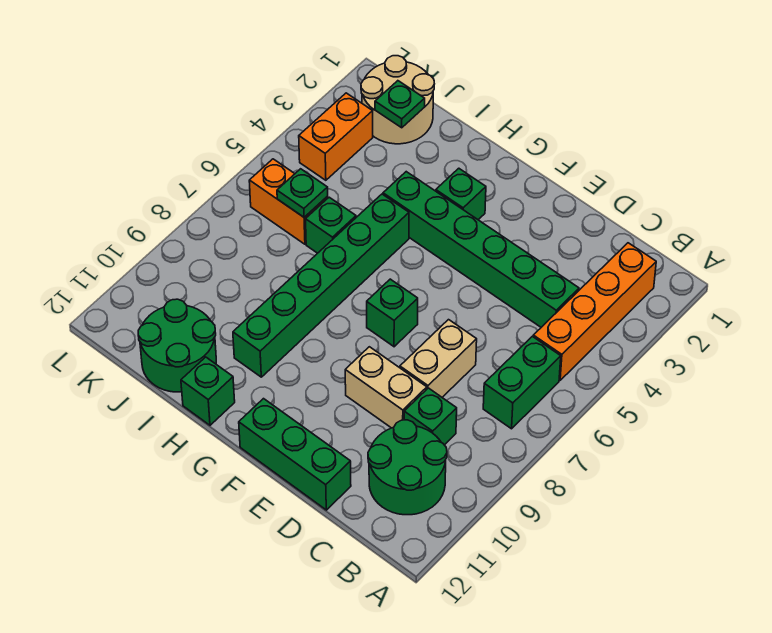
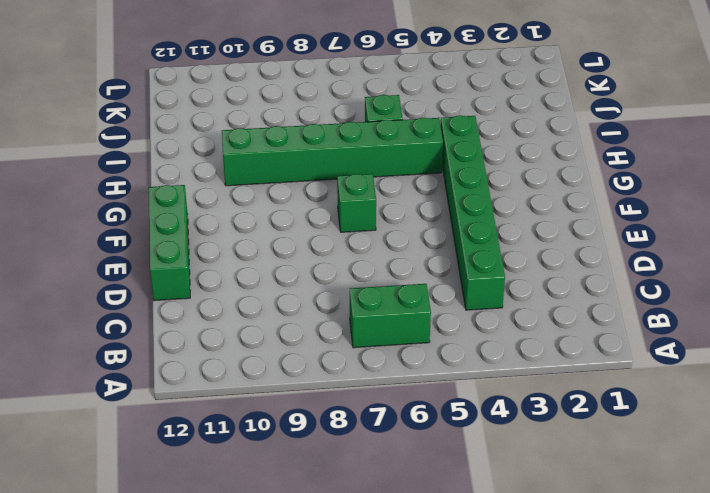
none -> orange brick B2:B5 level 1
none -> green round brick B10:C11 level 1
none -> green brick C9 level 1

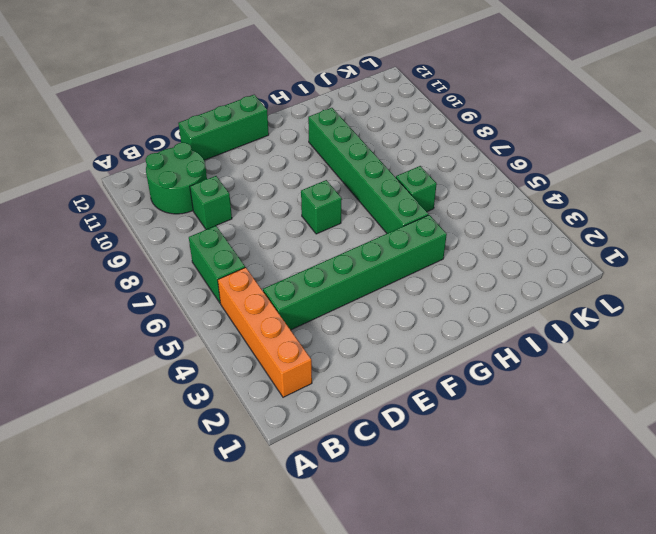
none -> tan brick D7:D8 level 1
none -> tan brick D9:E9 level 1
none -> green brick G3 level 1

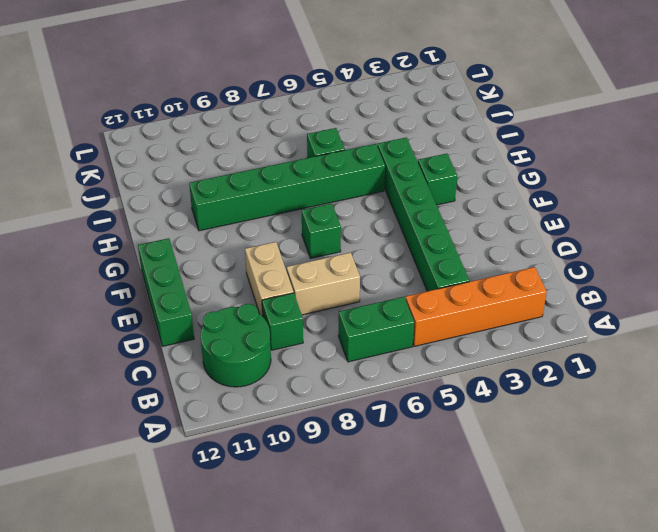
none -> green brick H12 level 1
none -> green round brick I11:J12 level 1
none -> tan round brick J1:K2 level 1

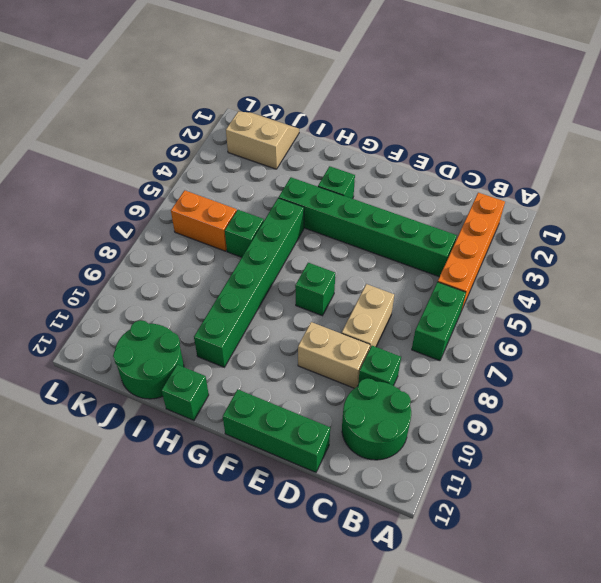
tan slope J1:K2 level 1 top 2 -> tan round brick J1:K2 level 1
none -> orange brick K3:K4 level 1
none -> green plate J2 level 2
none -> green plate J6 level 2

